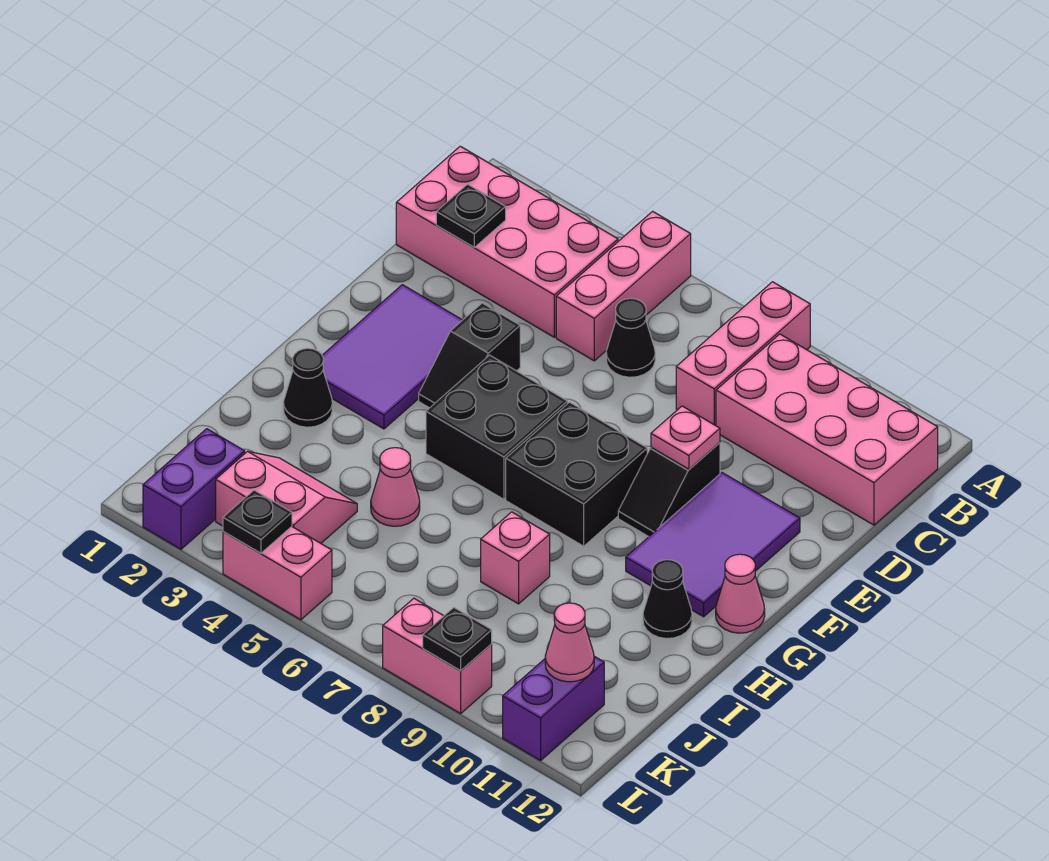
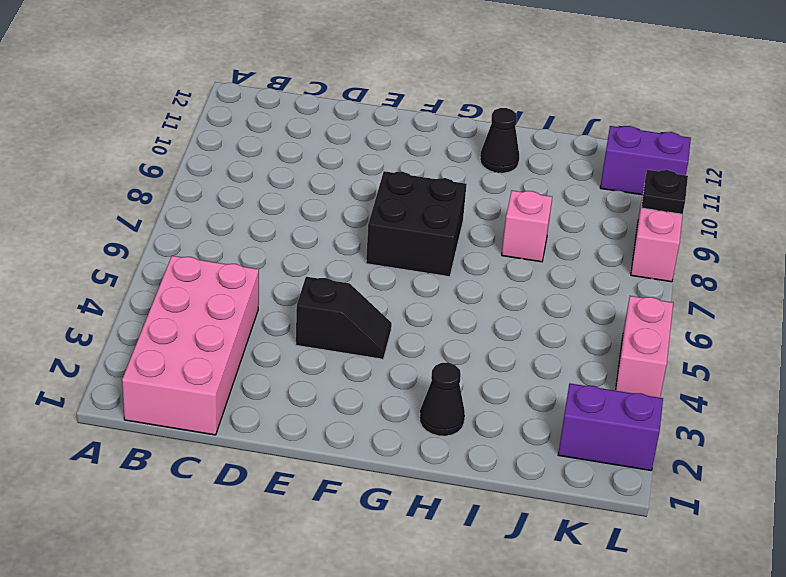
none -> pink brick A5:C5 level 1
none -> pink brick A8:C8 level 1
none -> pink brick B9:C12 level 1

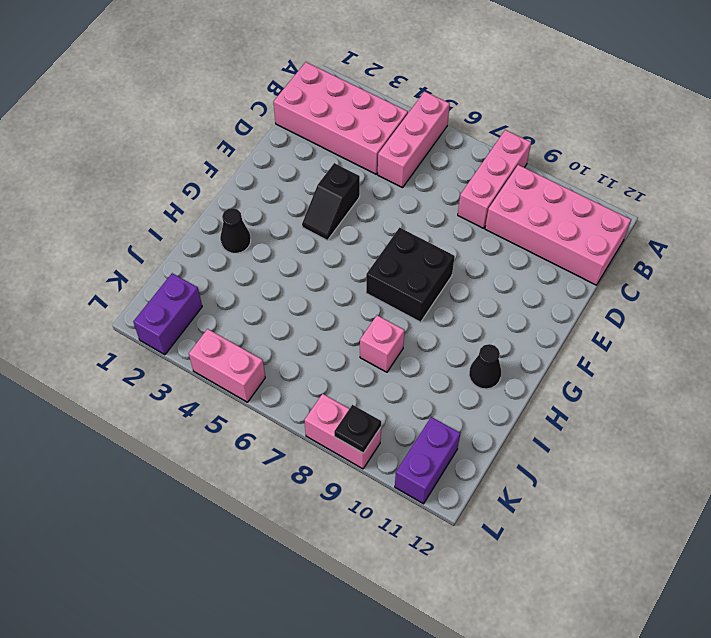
none -> black cone C6 level 1
none -> purple tile E2:G3 level 1
none -> black slope E9:F9 level 1 top E

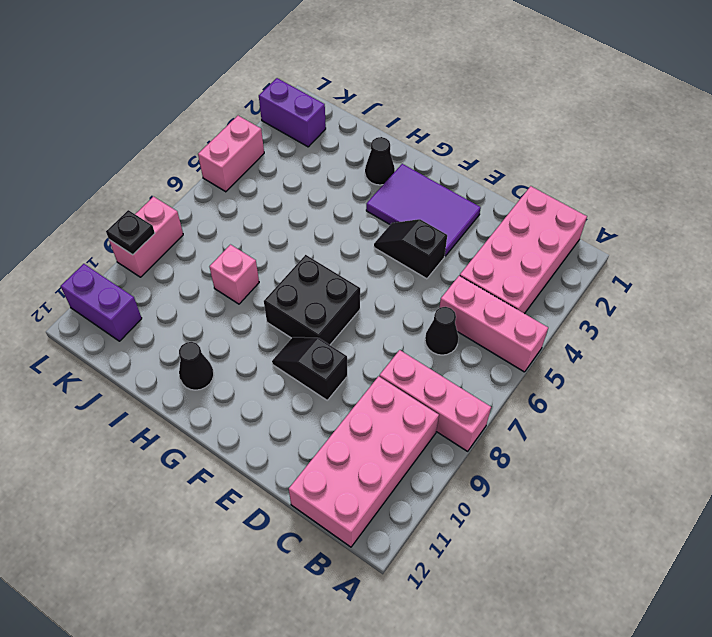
none -> purple tile E10:G11 level 1
none -> black brick F5:G6 level 1
none -> pink cone G12 level 1

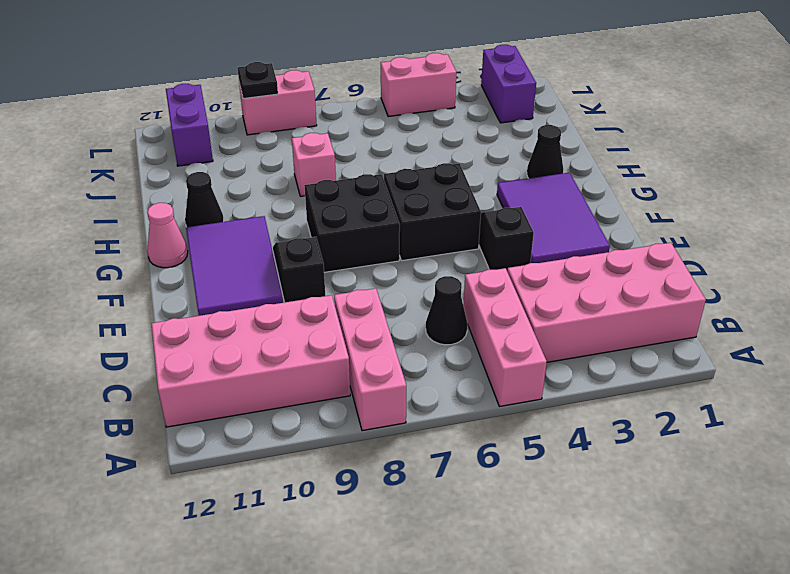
none -> pink cone I5 level 1
none -> pink slope J3:K4 level 1 top K
none -> black plate C2 level 2

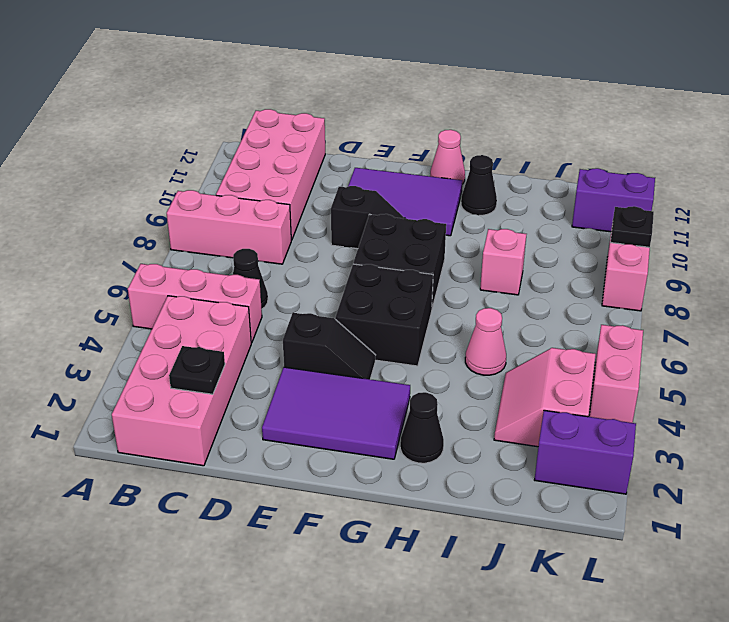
none -> pink plate E9 level 2
none -> pink cone K11 level 2
none -> black plate L4 level 2

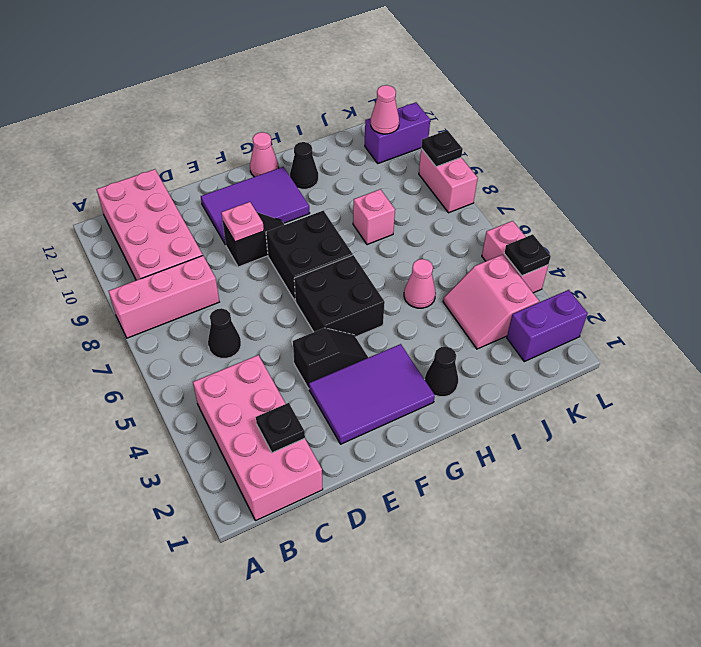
none -> pink brick A5:C5 level 1

